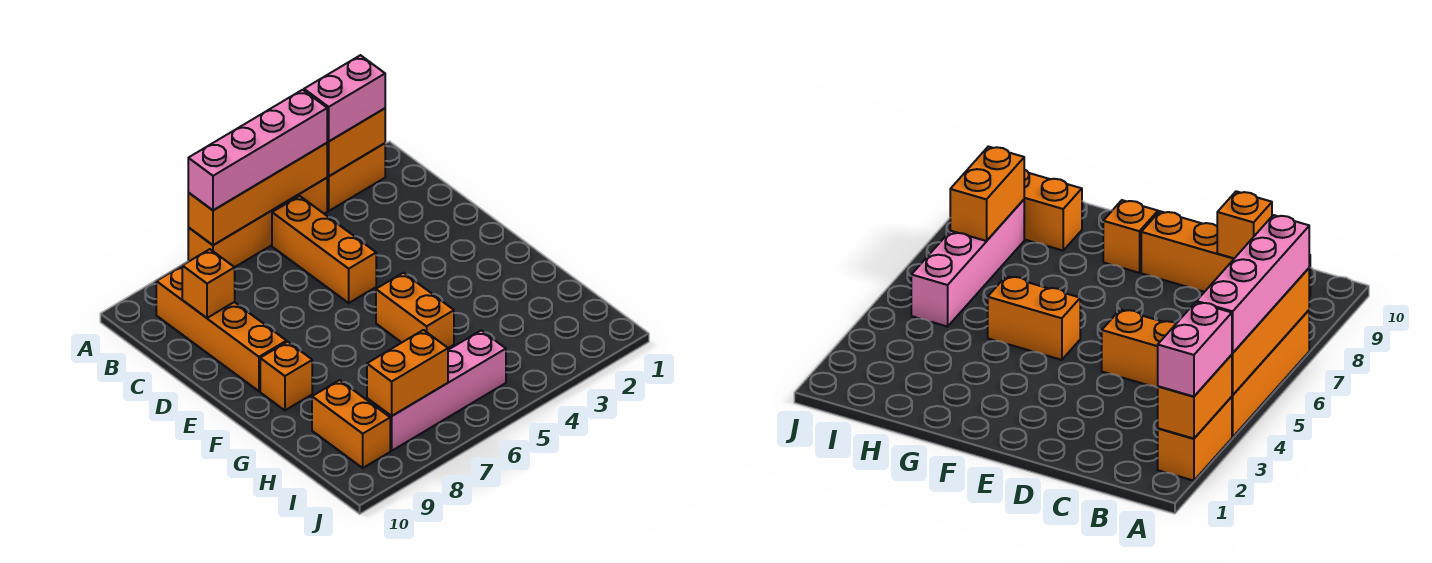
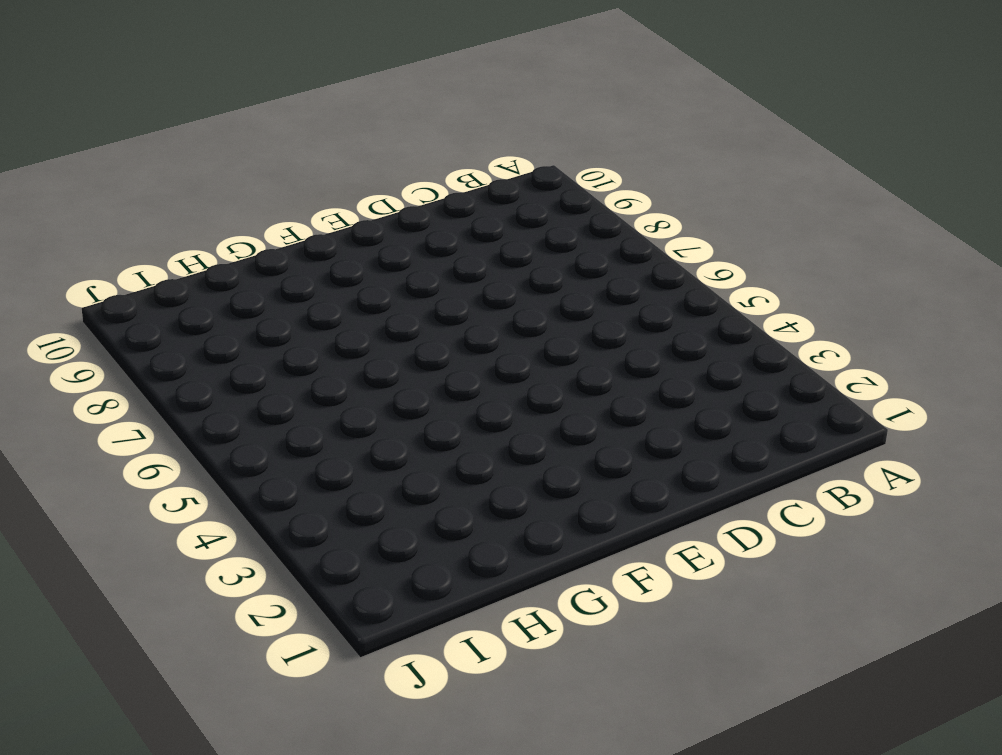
none -> orange brick A2:A3 level 1
none -> orange brick A4:A7 level 1
none -> orange brick B5:D5 level 1

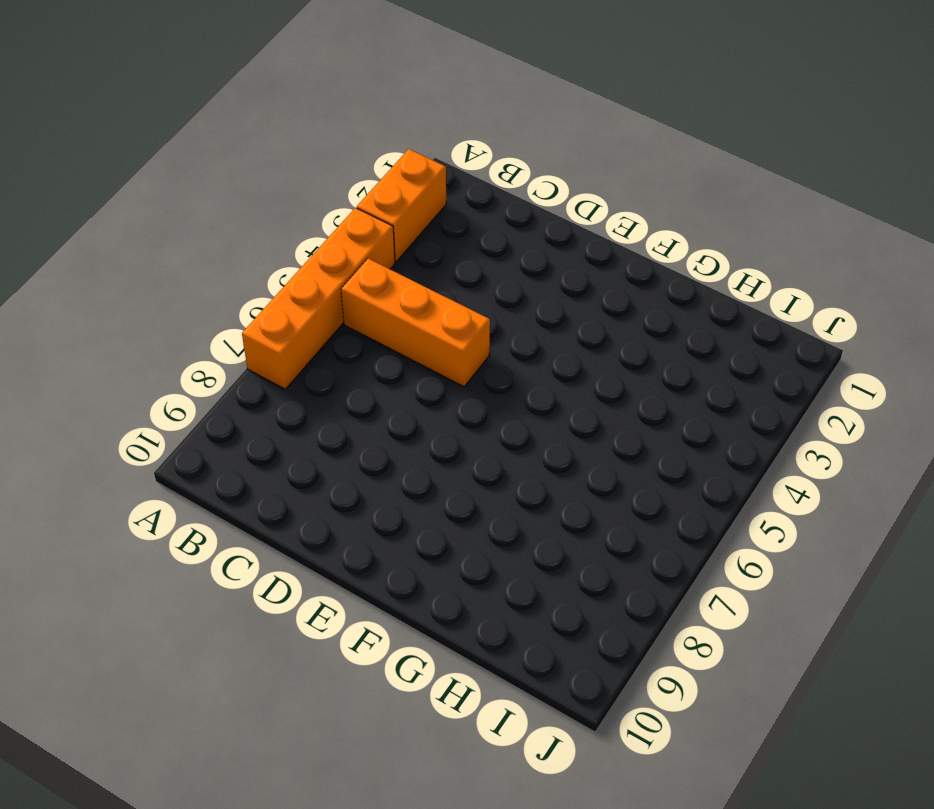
none -> orange brick B9:E9 level 1
none -> orange brick F5:G5 level 1
none -> orange brick F9 level 1

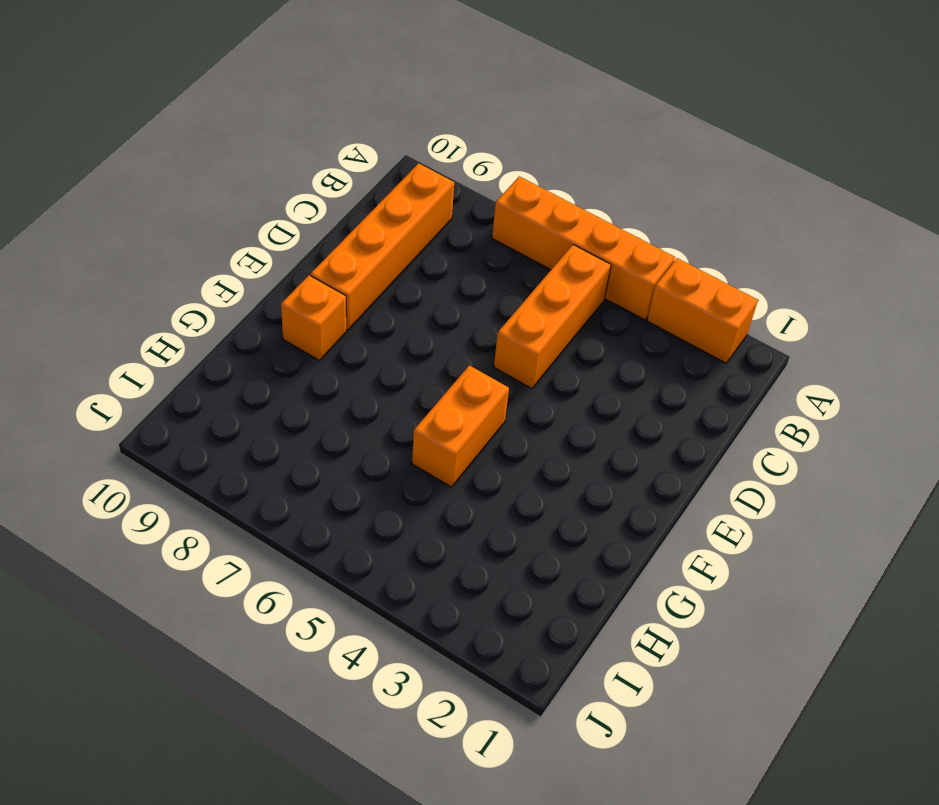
none -> orange brick H9:I9 level 1
none -> pink brick I5:I8 level 1
none -> orange brick A2:A3 level 2

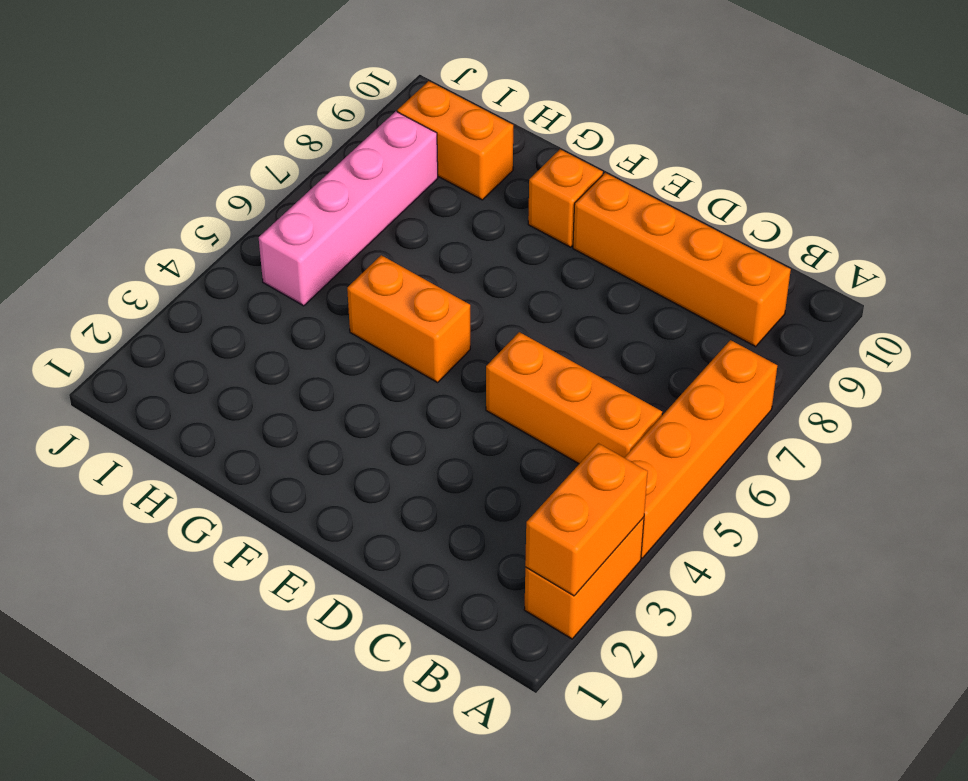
none -> orange brick A4:A7 level 2
none -> orange brick C9 level 2
none -> orange brick I7:I8 level 2

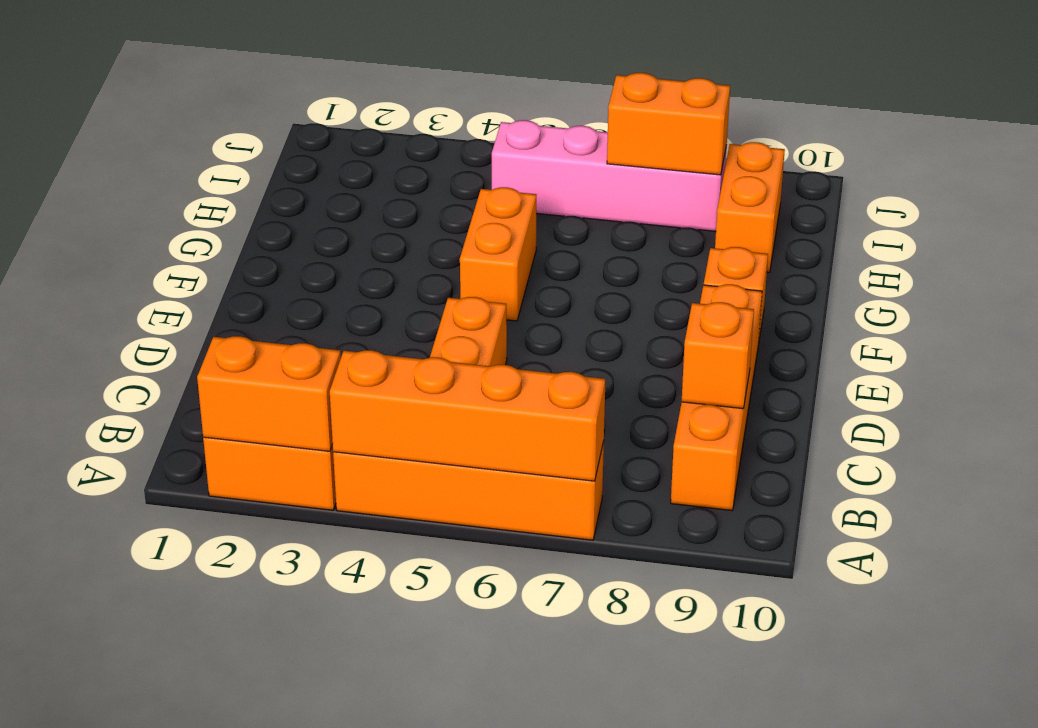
none -> pink brick A2:A3 level 3
none -> pink brick A4:A7 level 3

